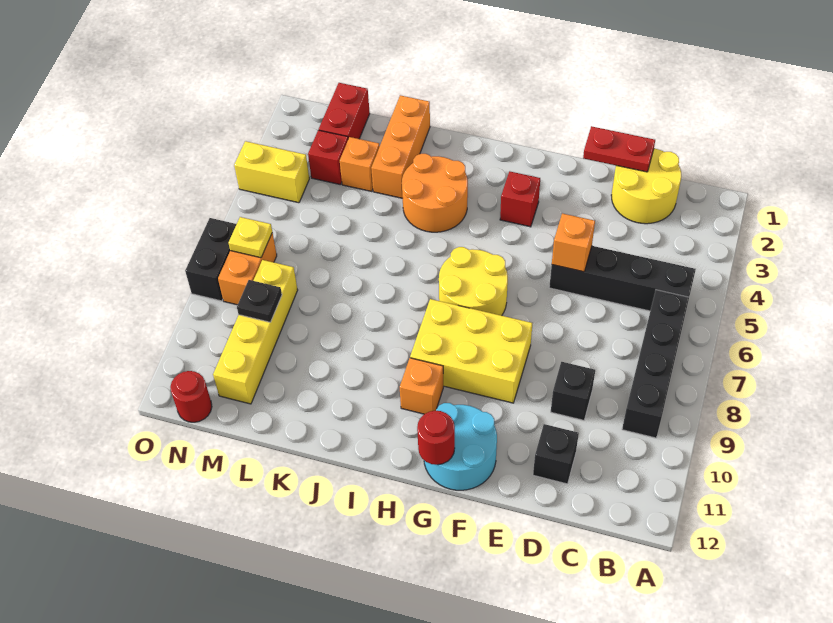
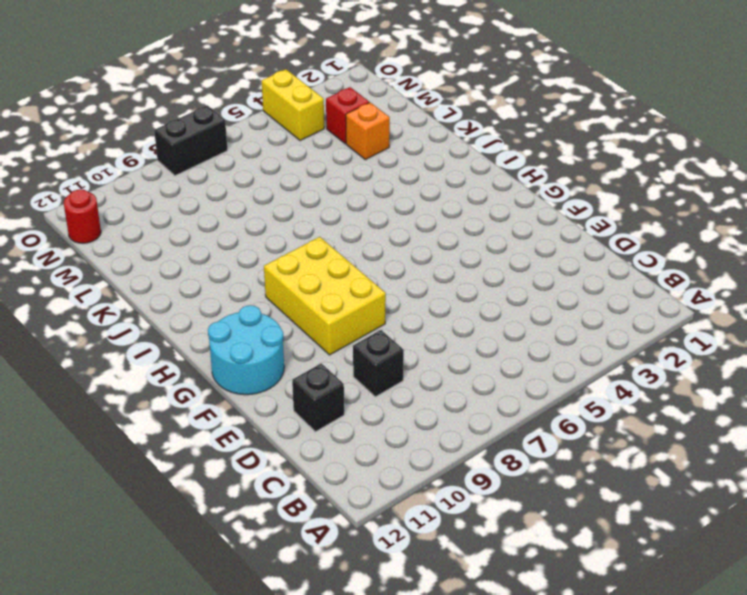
none -> black brick B5:E5 level 1
none -> black brick B6:B9 level 1
none -> yellow round brick C1:D2 level 1

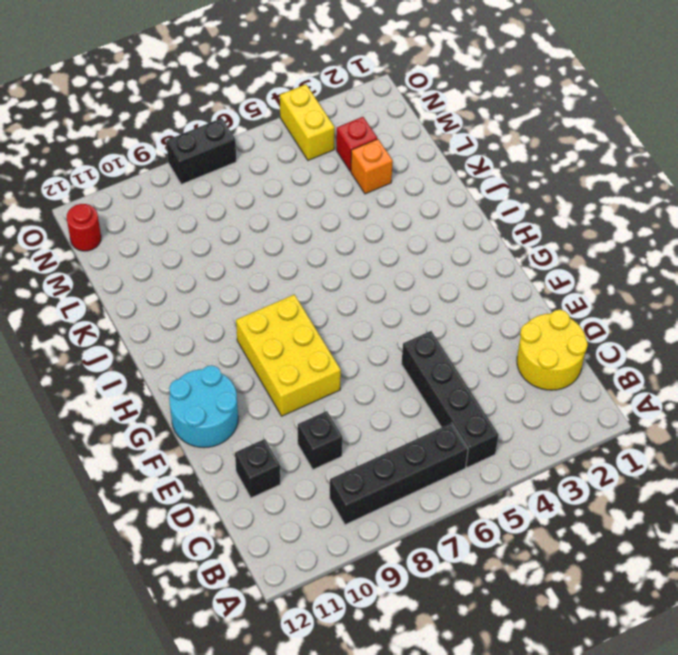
none -> red brick G3 level 1
none -> yellow round brick G6:H7 level 1
none -> orange brick H10 level 1

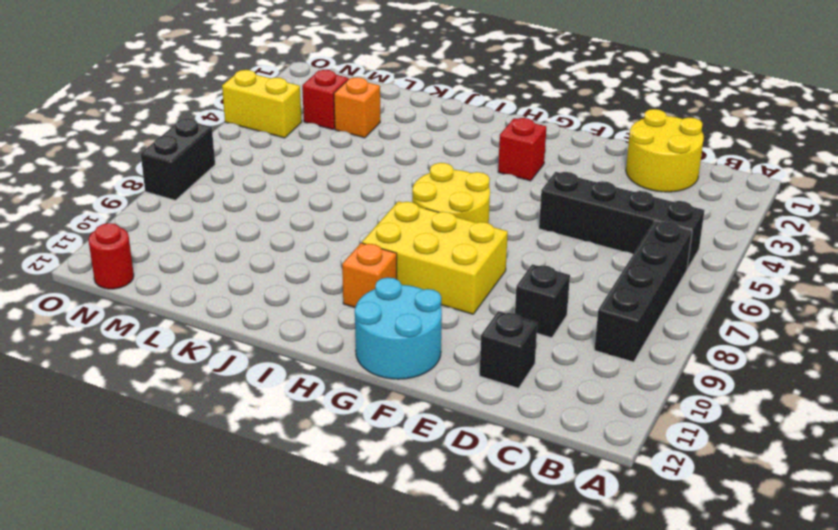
none -> orange round brick I3:J4 level 1
none -> orange brick K1:K3 level 1
none -> red brick M1:M2 level 1

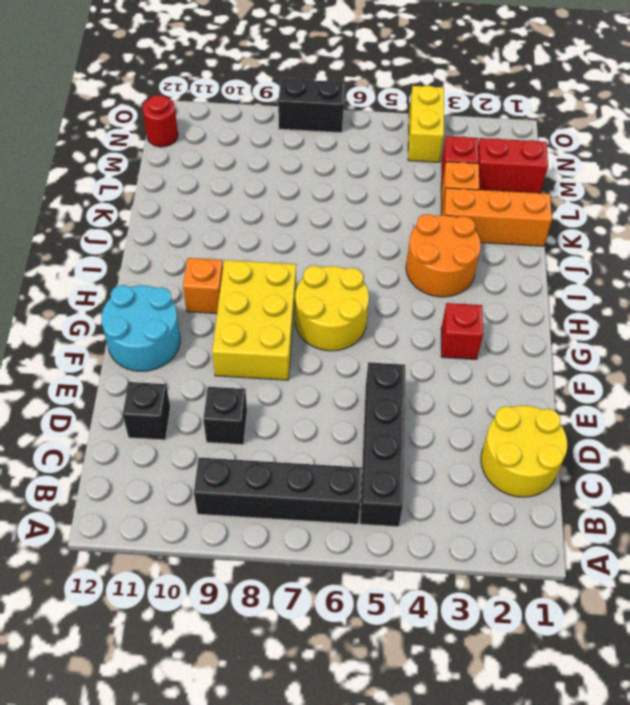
none -> yellow brick M8:M11 level 1
none -> orange brick N7:N8 level 1
none -> red plate D1:E1 level 2

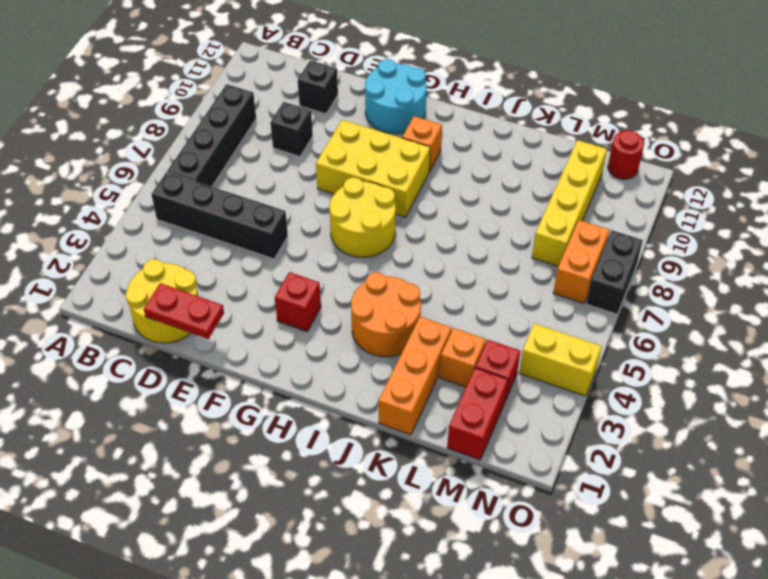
none -> orange brick E5 level 2
none -> red round brick G12 level 2
none -> black plate M9 level 2

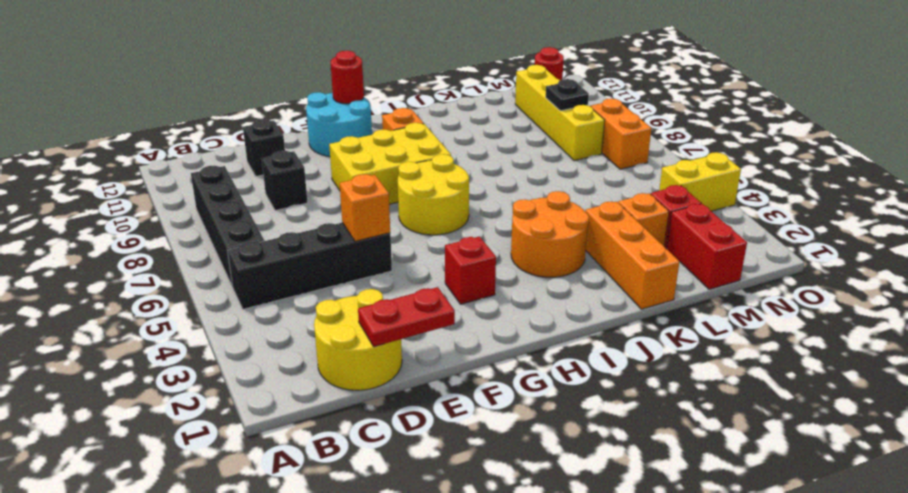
none -> black brick O7:O8 level 1
none -> yellow plate N7 level 2

